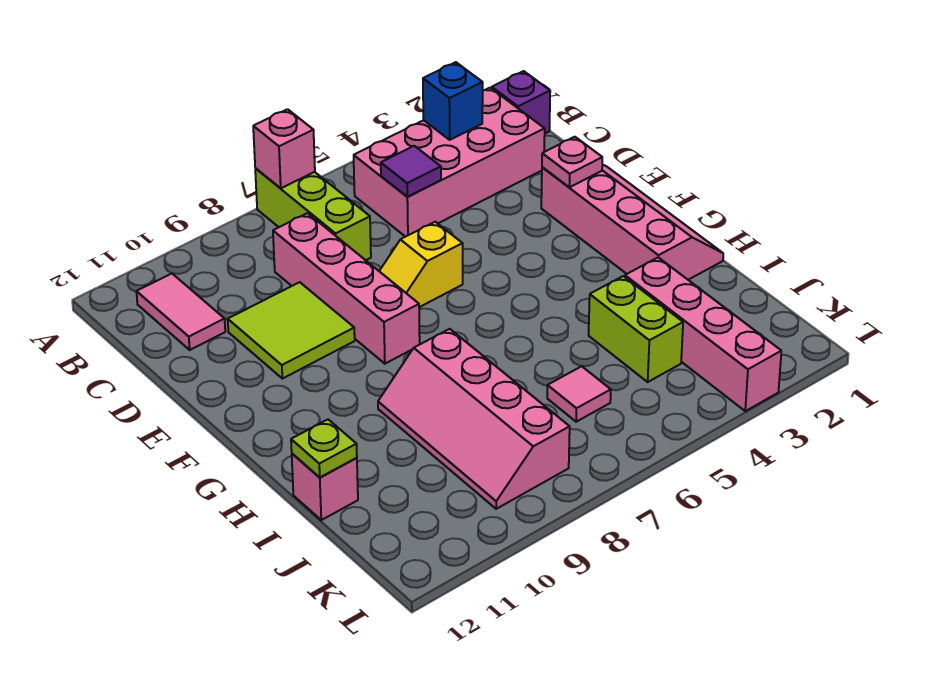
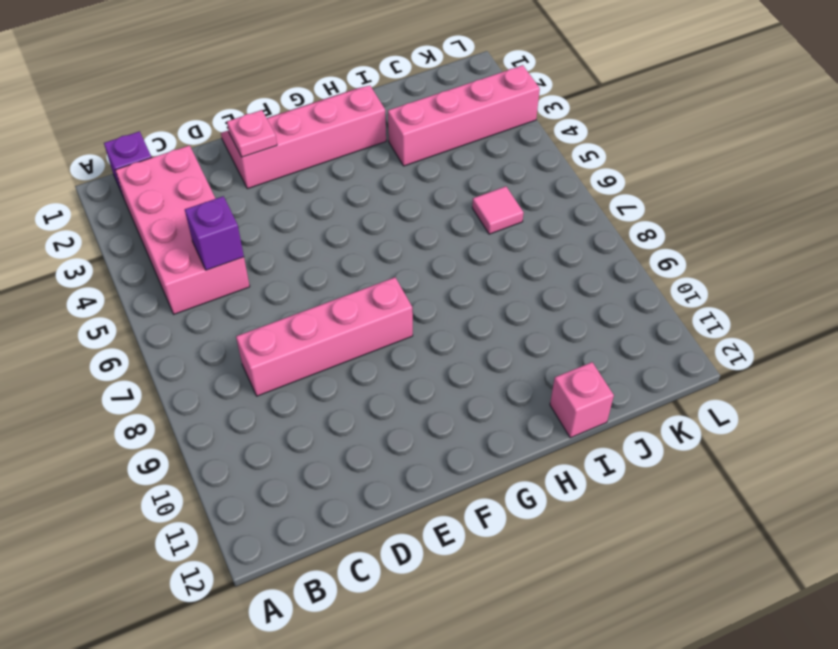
purple brick C5 level 2 -> purple tile C5 level 2
none -> lime brick A7:C7 level 1
none -> pink tile B11:C11 level 1
none -> lime tile D9:E10 level 1

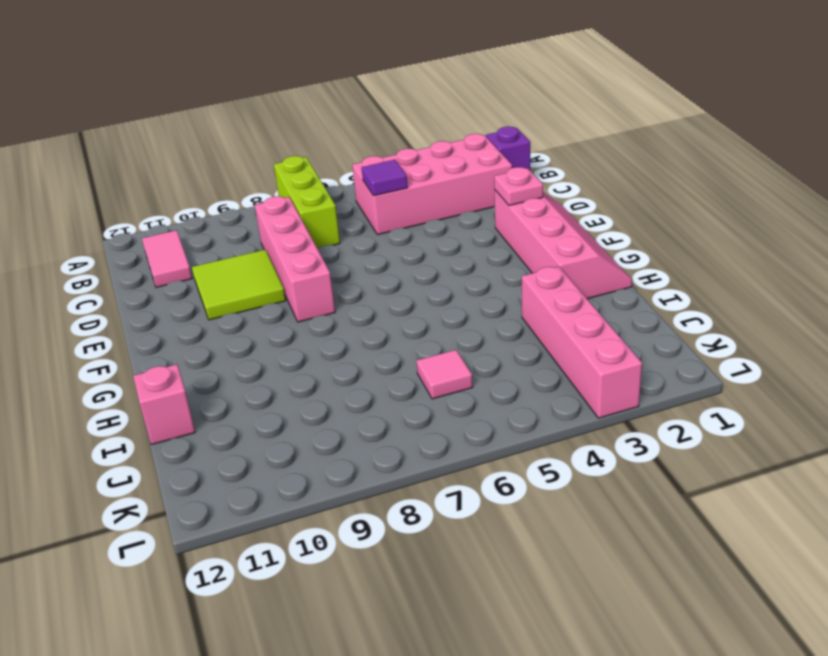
none -> yellow slope E6:E7 level 1 top 6
none -> pink slope H8:K9 level 1 top 8
none -> lime brick I4:J4 level 1

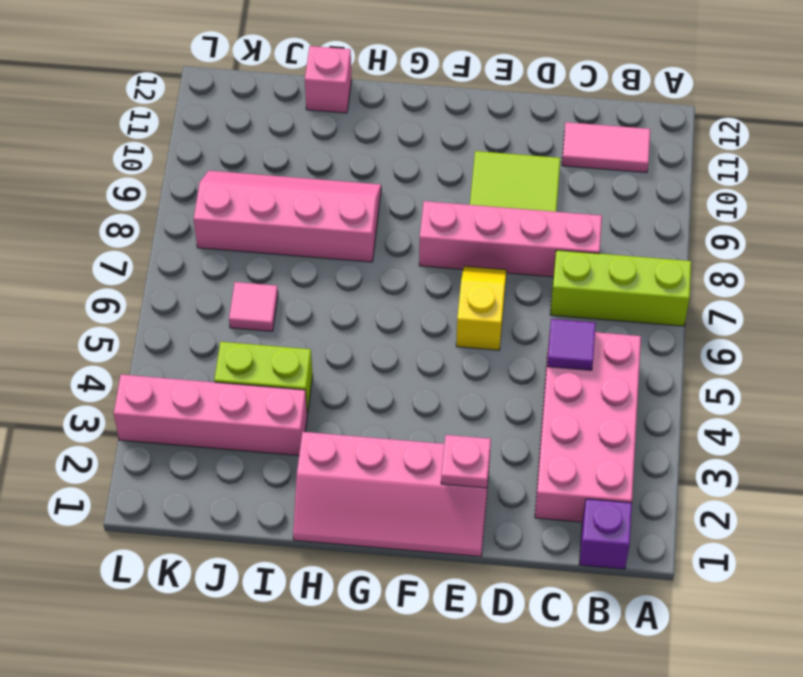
none -> pink brick A7 level 2
none -> blue brick B3 level 2
none -> lime plate I12 level 2

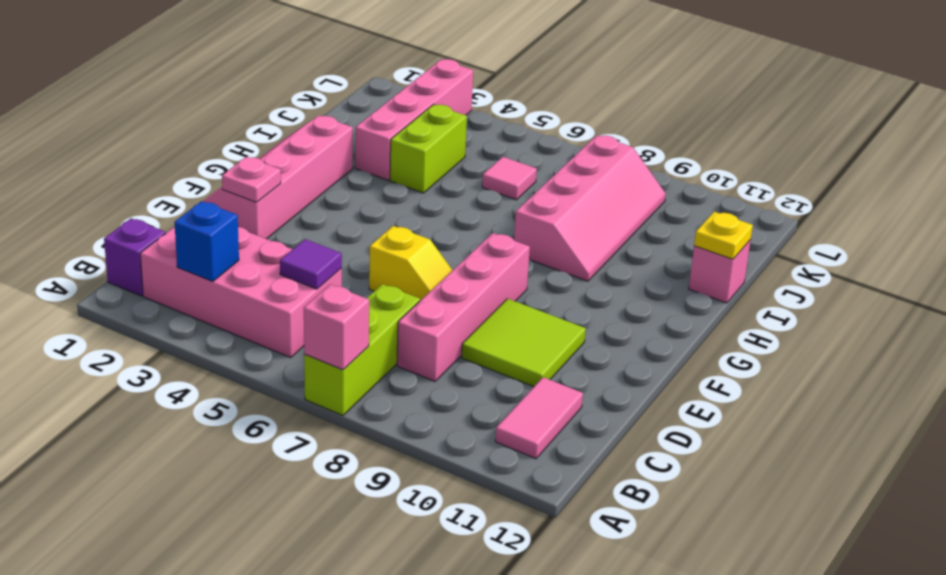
yellow plate I12 level 2 -> lime plate I12 level 2

